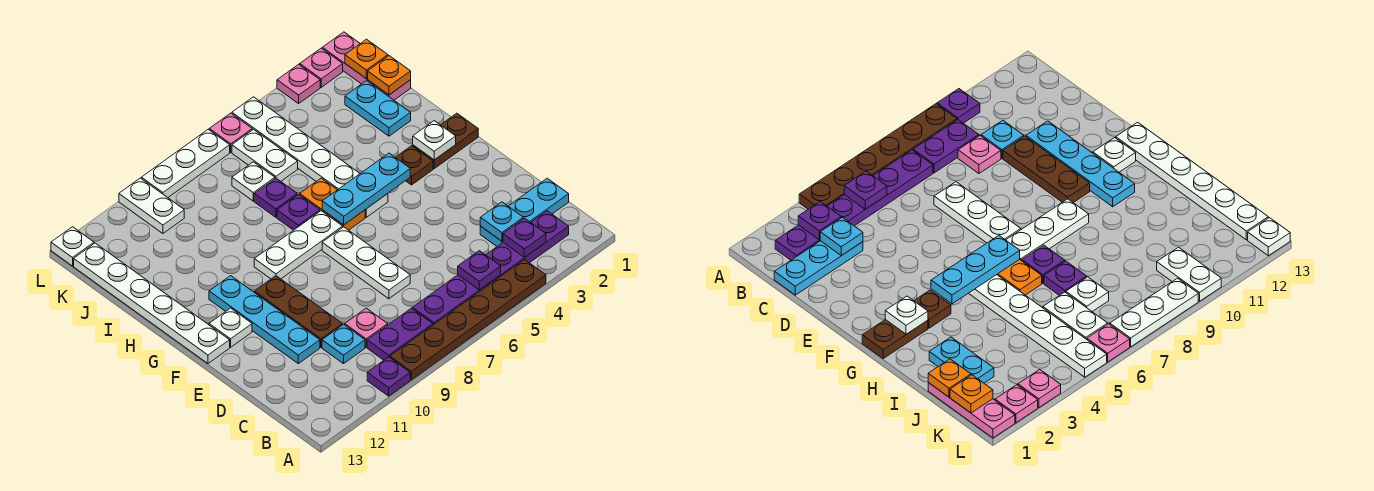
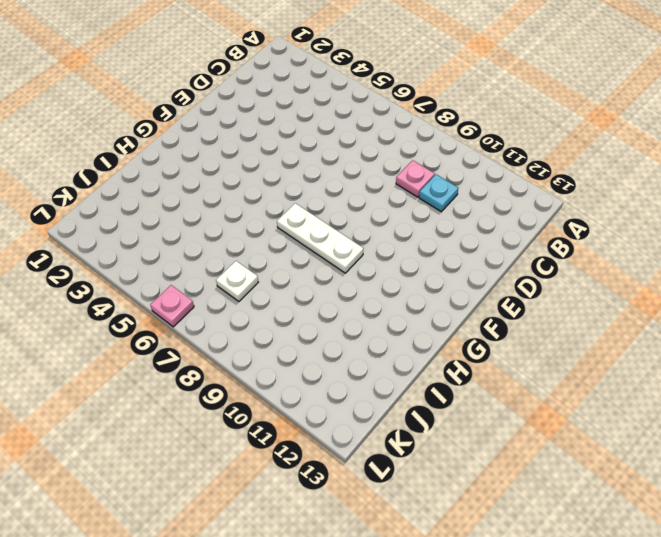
none -> brown plate A4:A9 level 1
none -> purple plate A10 level 1
none -> purple plate B2:B7 level 1
none -> purple plate B8:B9 level 1

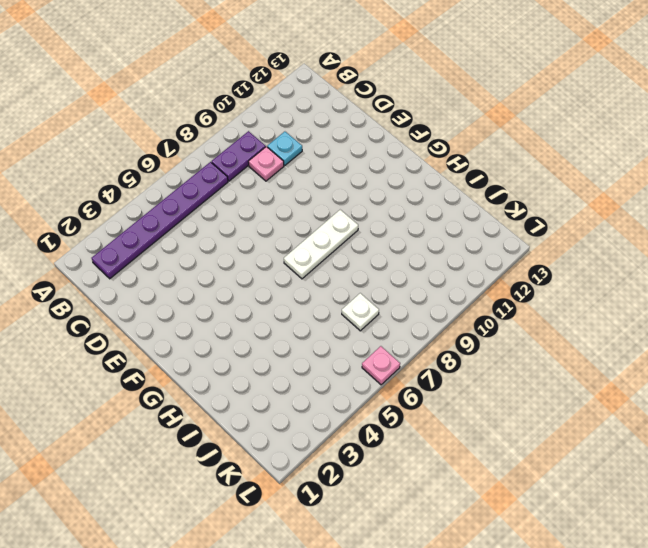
none -> brown plate A4:A9 level 1
none -> purple plate A10 level 1
none -> cyan plate C1:C3 level 1
none -> white plate D7:F7 level 1

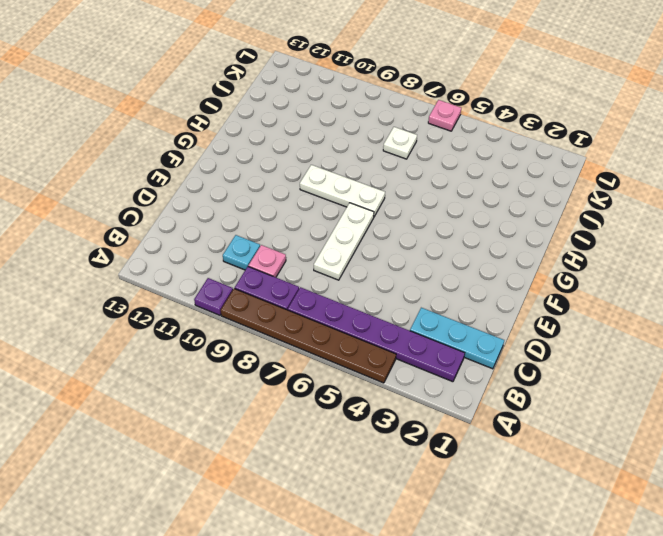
none -> brown plate D10:F10 level 1
none -> cyan plate D11:G11 level 1
none -> white plate F12 level 1
none -> white plate F13:K13 level 1

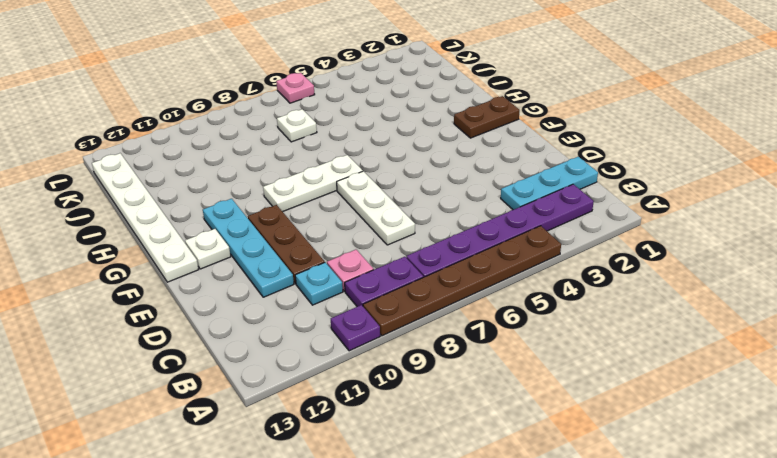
none -> brown plate G3 level 1
none -> white plate G5:L5 level 1
none -> orange plate G6:H6 level 1
none -> purple plate H7 level 1

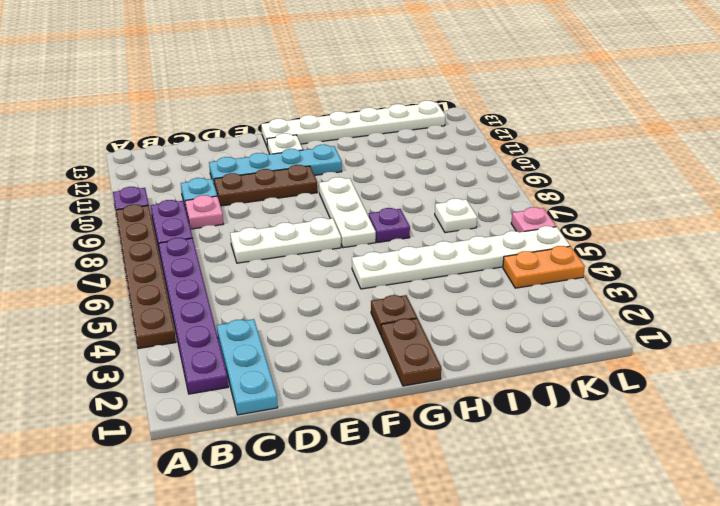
orange plate K4:L4 level 1 -> orange plate G6:H6 level 1
none -> cyan plate I2:J2 level 1
none -> purple plate I7 level 1
none -> pink plate J1:L1 level 1
none -> white plate J6:K6 level 1

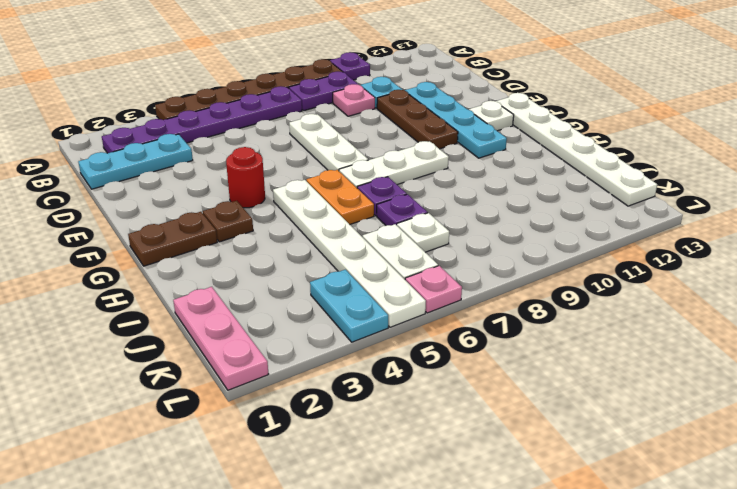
red round brick F4 level 1 -> none
cyan plate K4:L4 level 1 -> cyan plate I2:J2 level 1
none -> white plate K10:L10 level 1
none -> pink plate L2 level 1
none -> pink plate L3 level 1
none -> white plate L7:L9 level 1

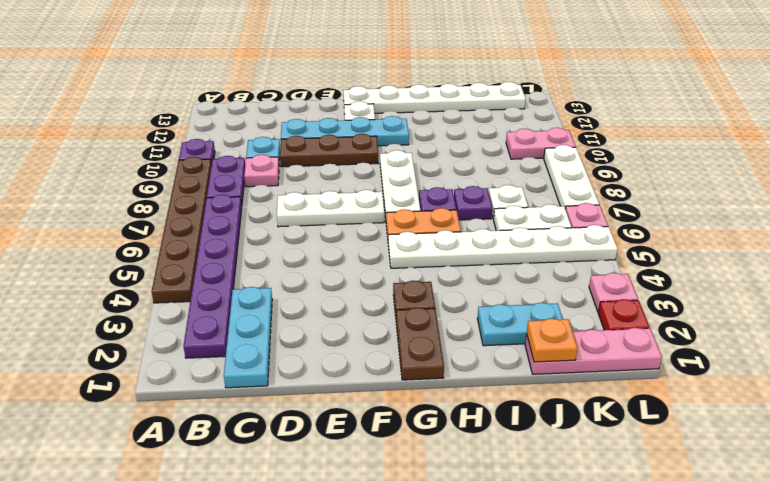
pink plate K10:L10 level 1 -> white plate K10:L10 level 1
red plate L2 level 1 -> pink plate L2 level 1
none -> white plate L13 level 1
none -> purple plate B3 level 2
none -> purple plate B5 level 2
none -> cyan plate C3 level 2

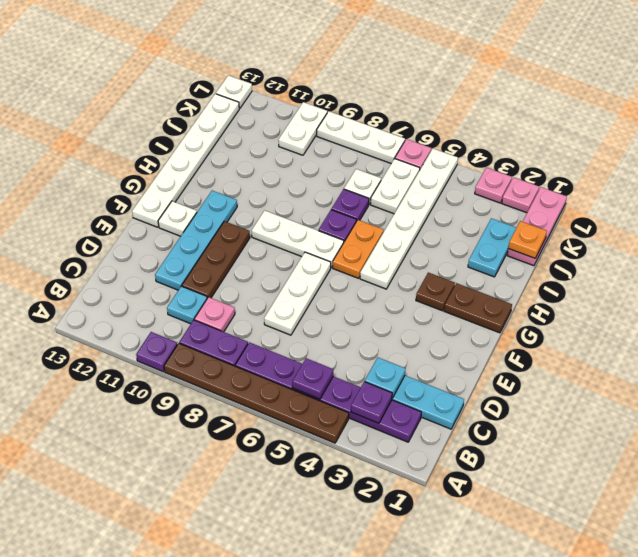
none -> white plate G2 level 2
none -> cyan plate G4:G6 level 2
none -> orange plate K1 level 2

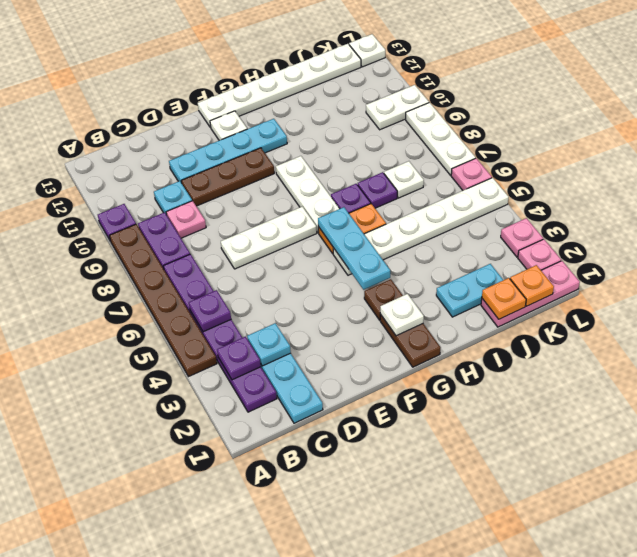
none -> white plate J6:K6 level 1

